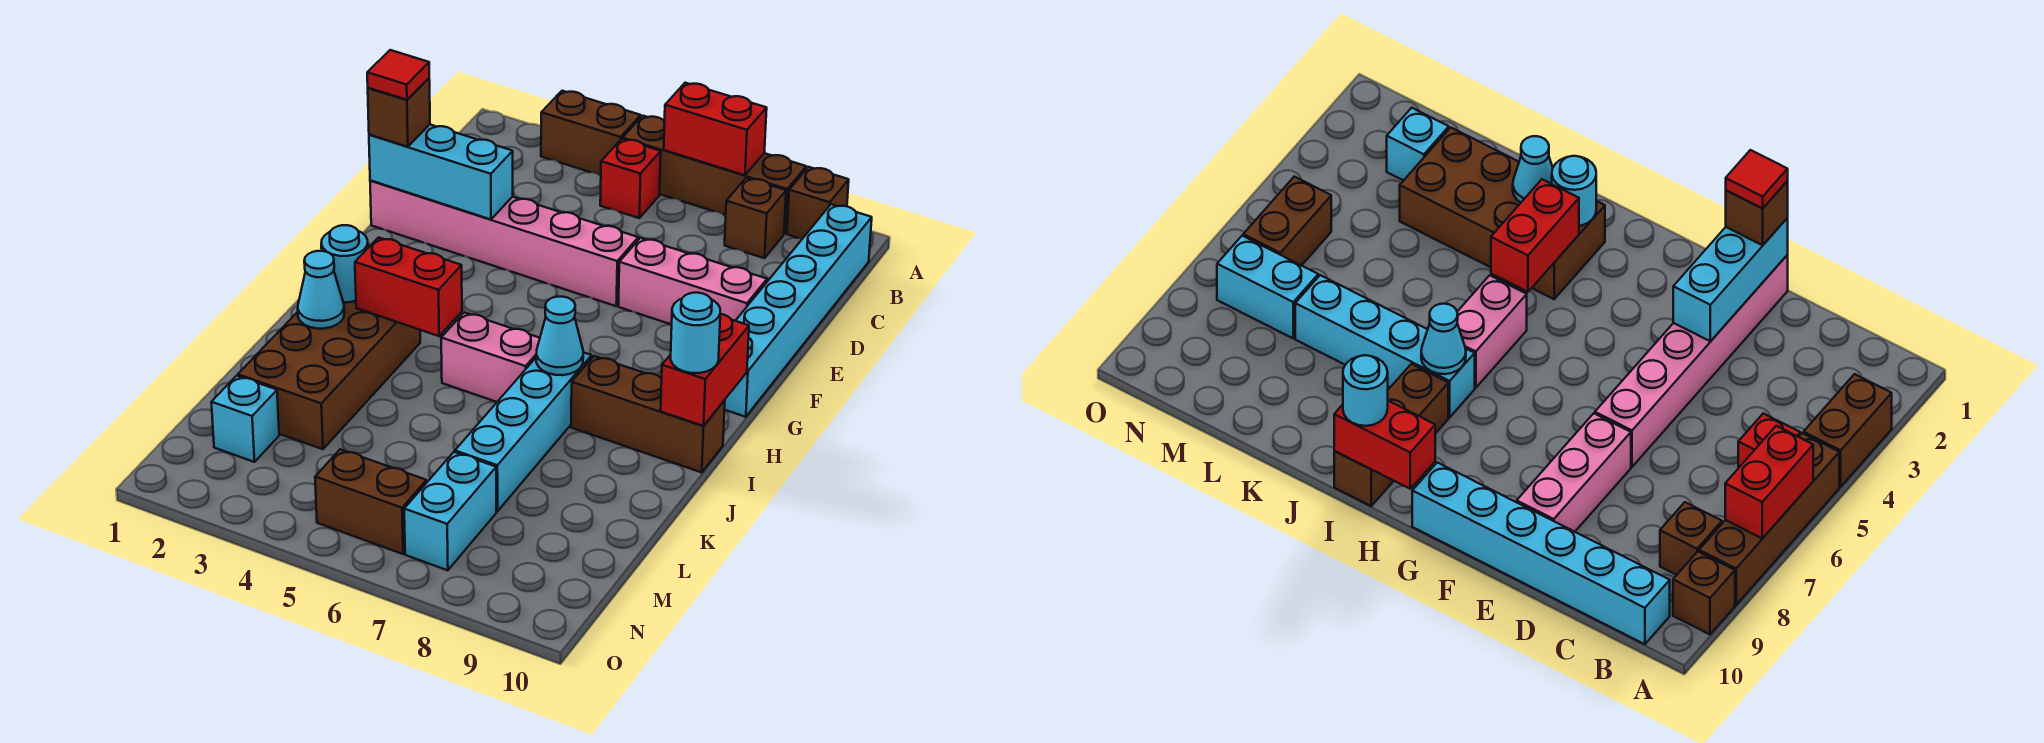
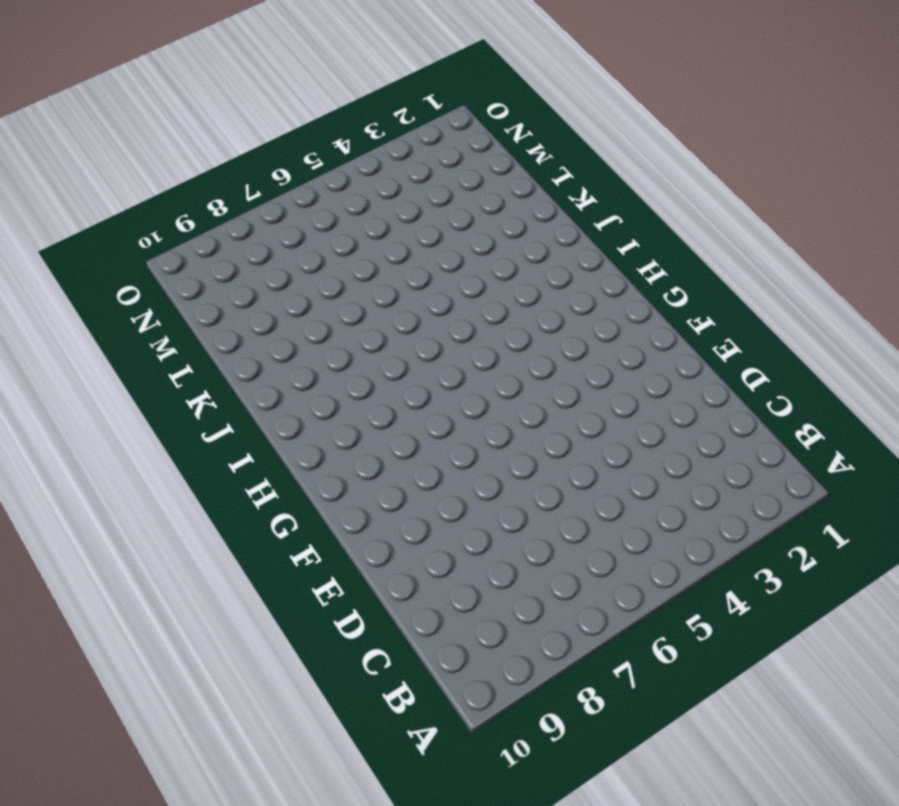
none -> brown brick A3:A4 level 1
none -> brown brick A5:A8 level 1
none -> brown brick A9 level 1

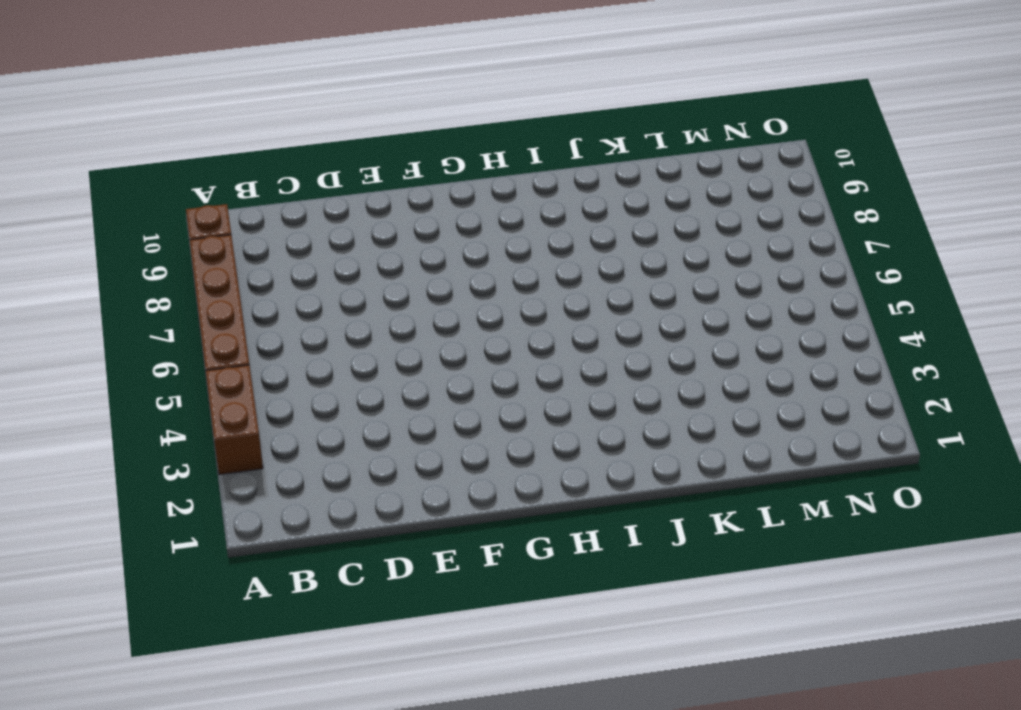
none -> red brick B5 level 1
none -> brown brick B8 level 1
none -> cyan brick B10:G10 level 1

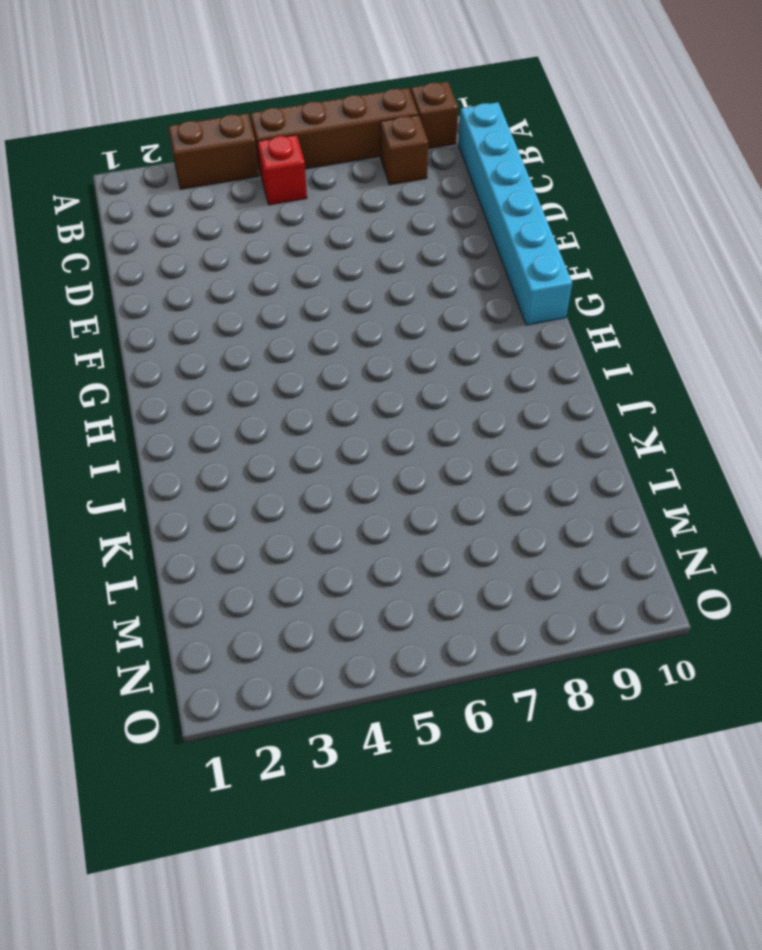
none -> pink brick E1:E6 level 1
none -> pink brick E7:E9 level 1
none -> brown brick I2:L3 level 1

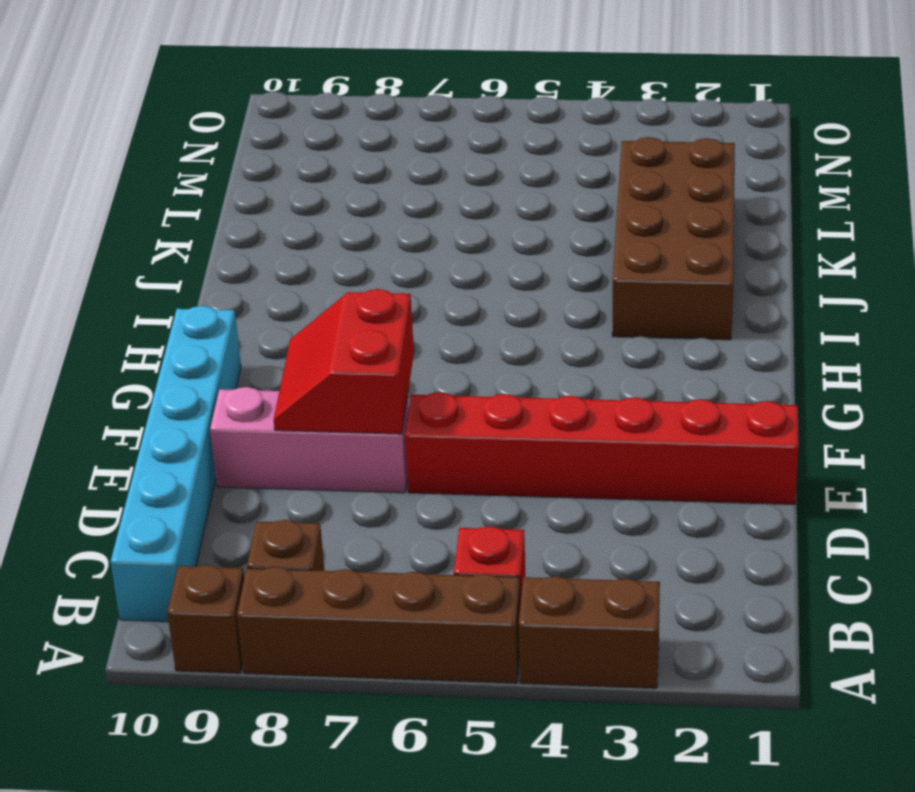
red brick E1:E6 level 1 -> pink brick E1:E6 level 1
red slope E7:F8 level 2 top 7 -> none
none -> pink brick I5:I6 level 1
none -> cyan brick I7:L7 level 1
none -> brown brick I8:I10 level 1

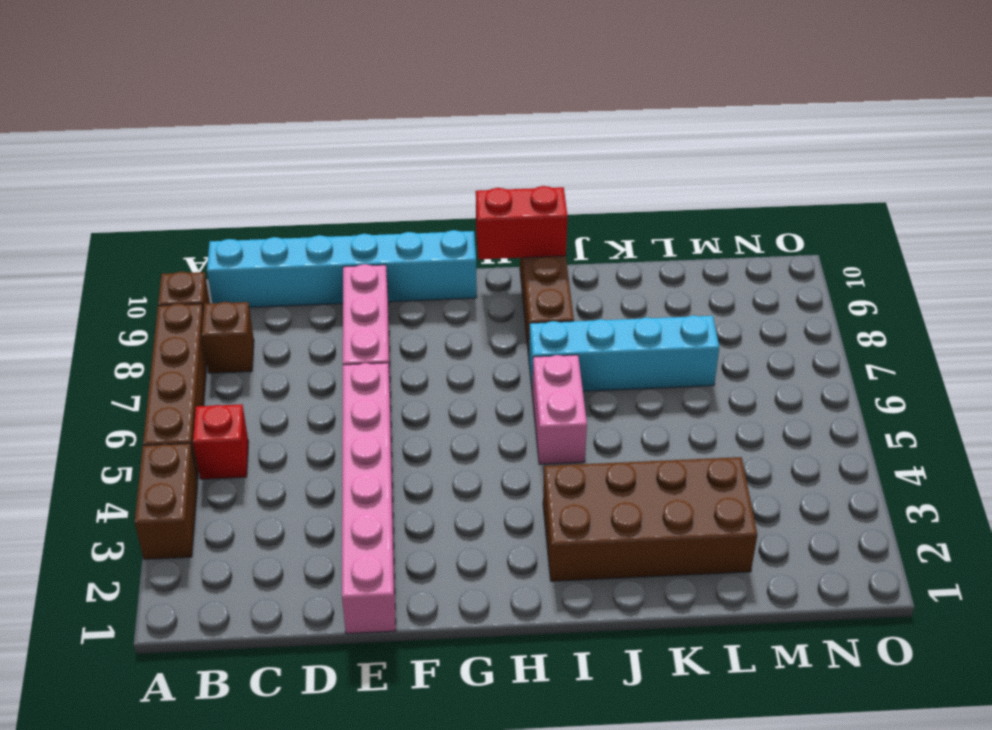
none -> cyan brick M2 level 1
none -> cyan brick M7:N7 level 1
none -> brown brick N5:N6 level 1

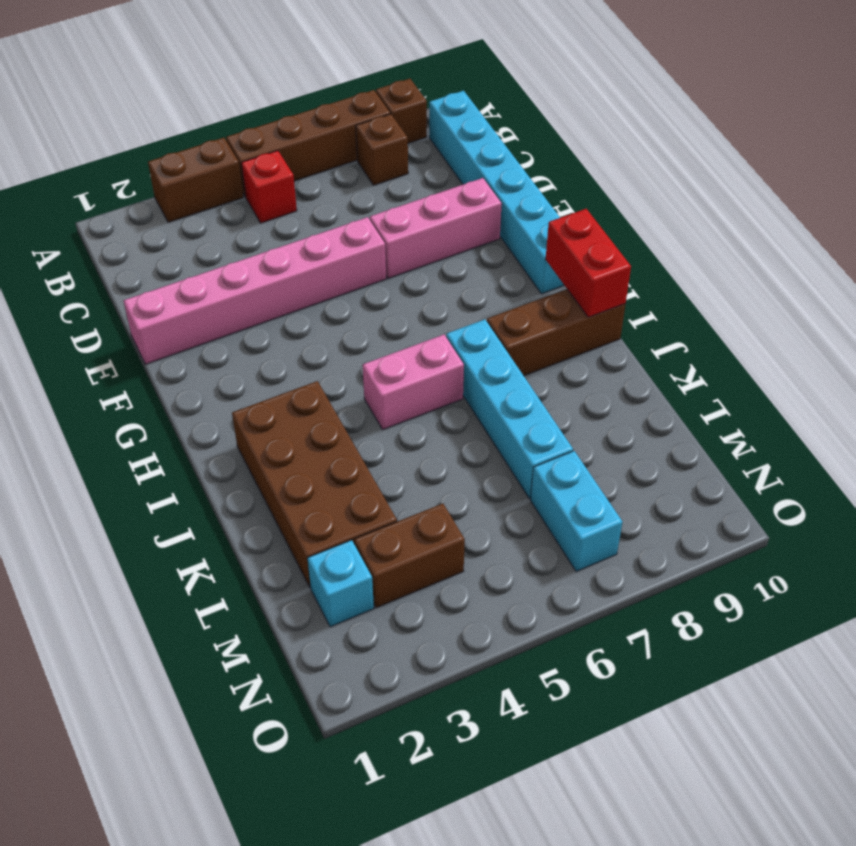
brown brick M3:M4 level 1 -> brown brick N5:N6 level 1
none -> red brick A6:A7 level 2
none -> cyan brick E1:E3 level 2
none -> cyan round brick I2 level 2

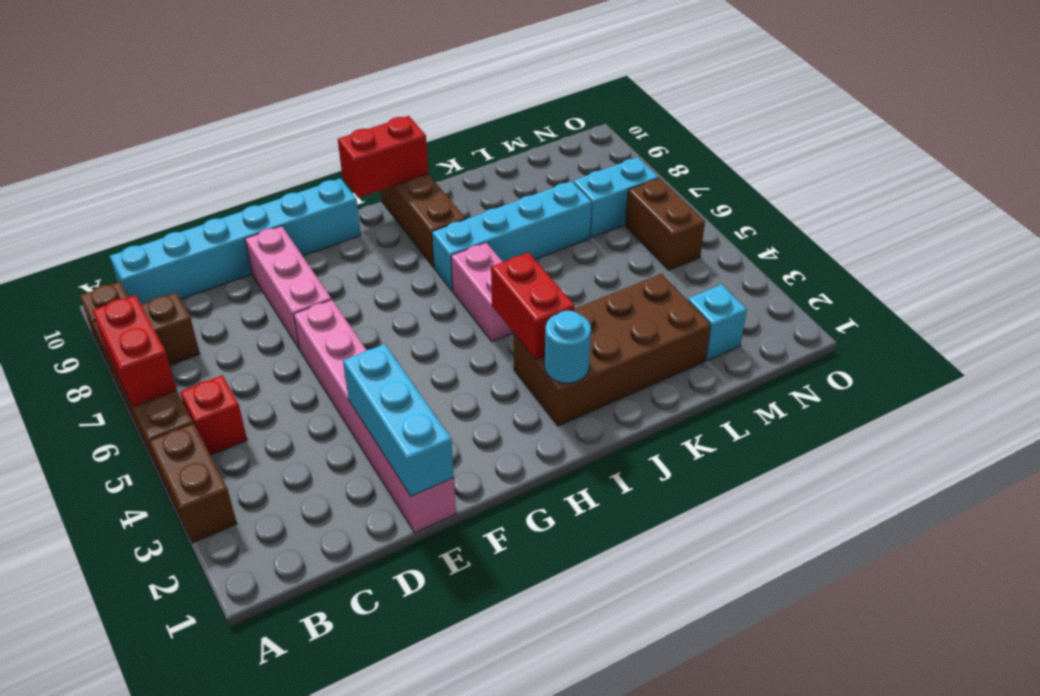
none -> cyan cone I7 level 2
none -> cyan cone J2 level 2
none -> brown brick E1 level 3

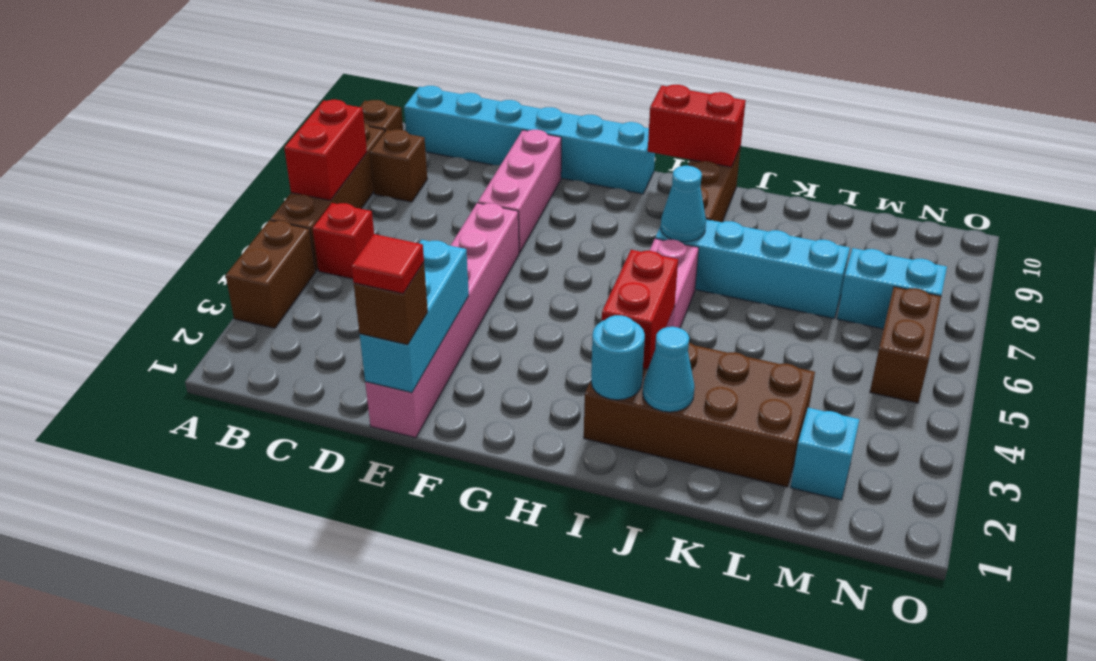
none -> cyan round brick I10 level 3

